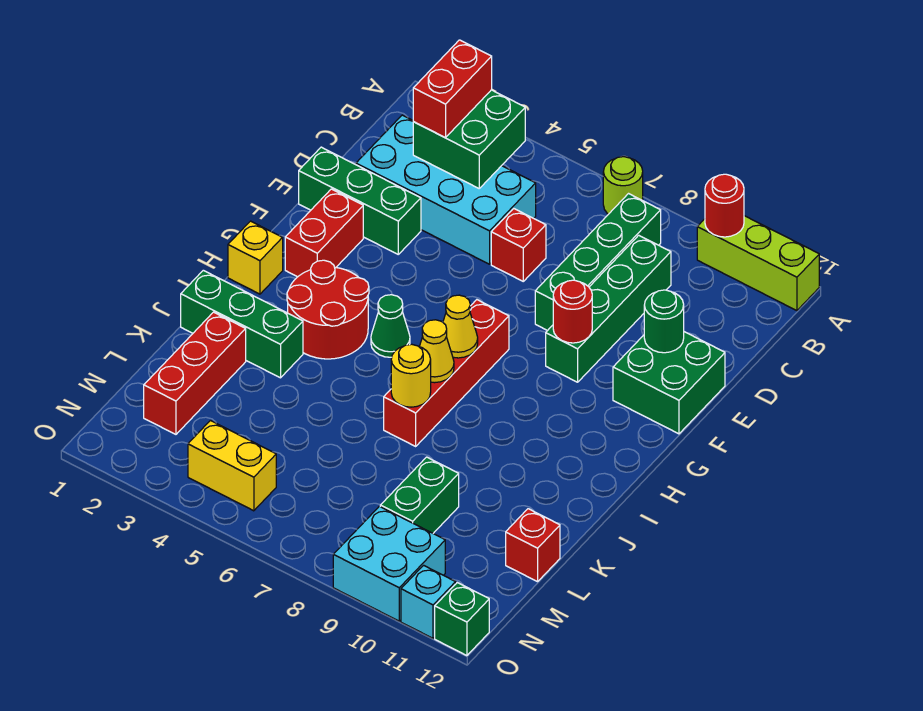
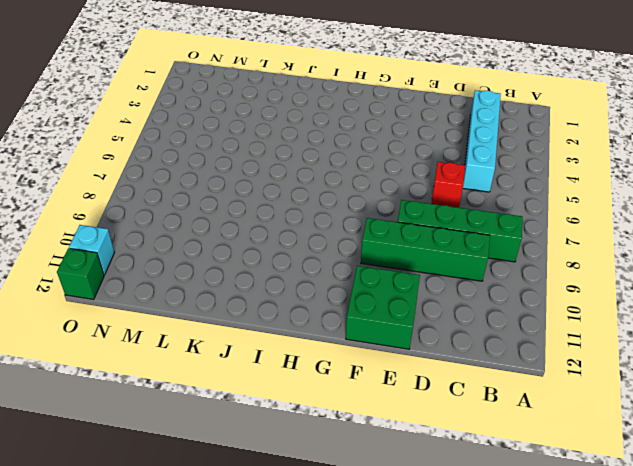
cyan brick C2:C5 level 1 -> cyan brick C2:D5 level 1
none -> lime round brick A7 level 1
none -> lime brick A10:A12 level 1
none -> green brick E1:E3 level 1

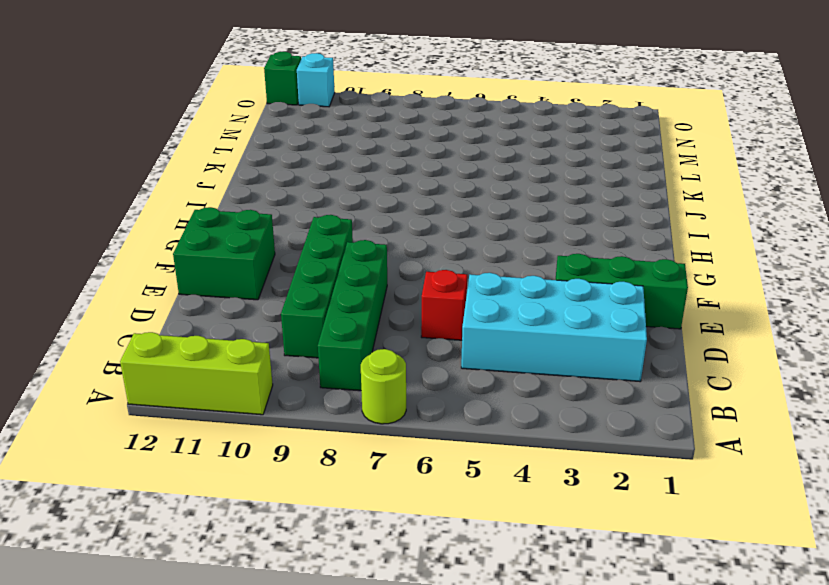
none -> red brick F2:G2 level 1
none -> red brick G7:J7 level 1
none -> yellow brick H1 level 1

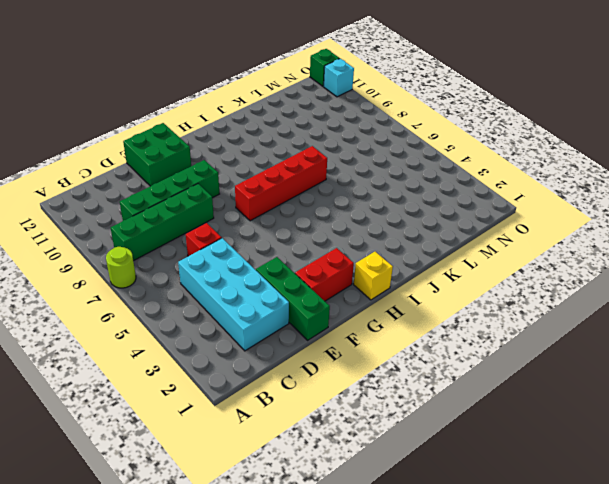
none -> lime brick A10:A12 level 1
none -> red round brick H3:I4 level 1
none -> green cone H5 level 1

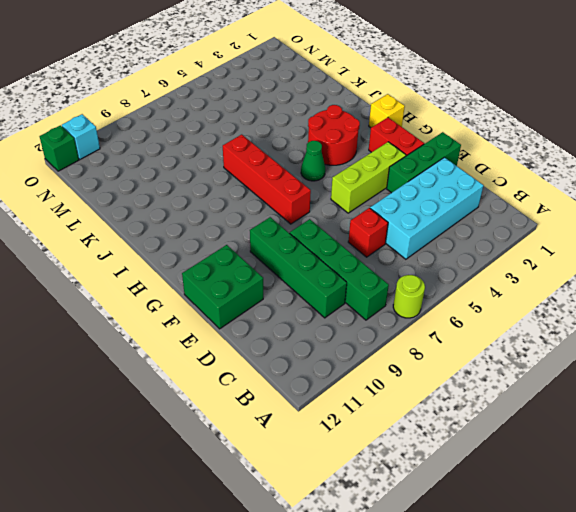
lime brick F3:F5 level 1 -> lime brick A10:A12 level 1
none -> green brick J1:J3 level 1
none -> red brick K2:M2 level 1
none -> green brick L9:M9 level 1

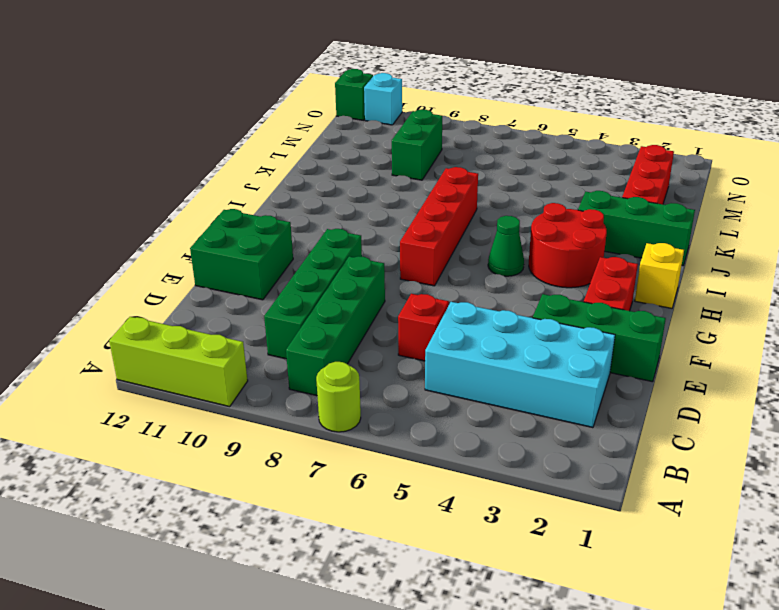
none -> red brick L12 level 1
none -> yellow brick N4:N5 level 1
none -> cyan brick N9:O10 level 1

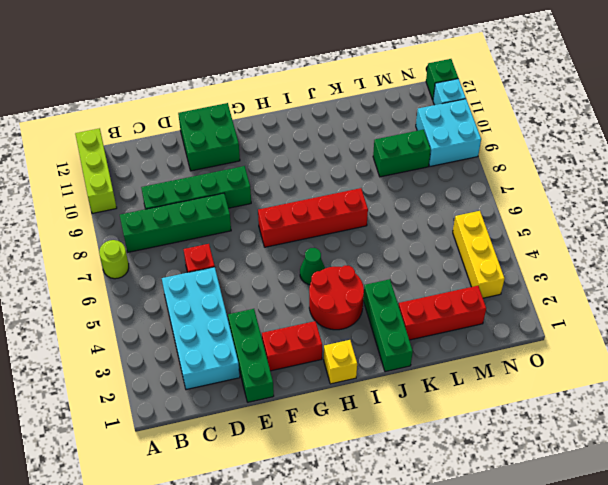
yellow brick N3:N5 level 1 -> yellow brick N4:N5 level 1
none -> red brick L12 level 1
none -> red round brick A10 level 2
none -> green brick B3:C4 level 2

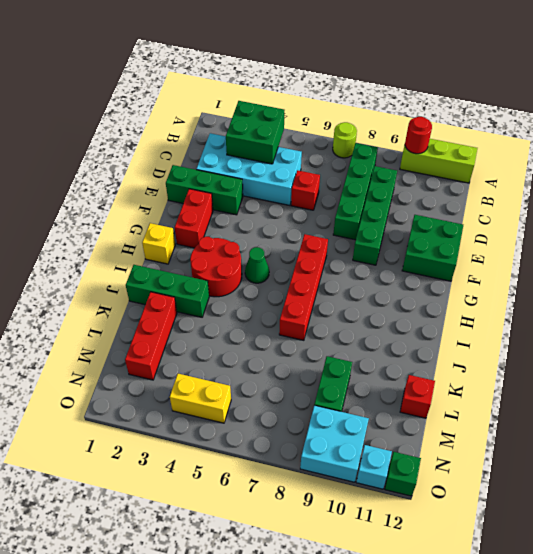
none -> green round brick E11 level 2
none -> red round brick F9 level 2
none -> yellow cone H7 level 2

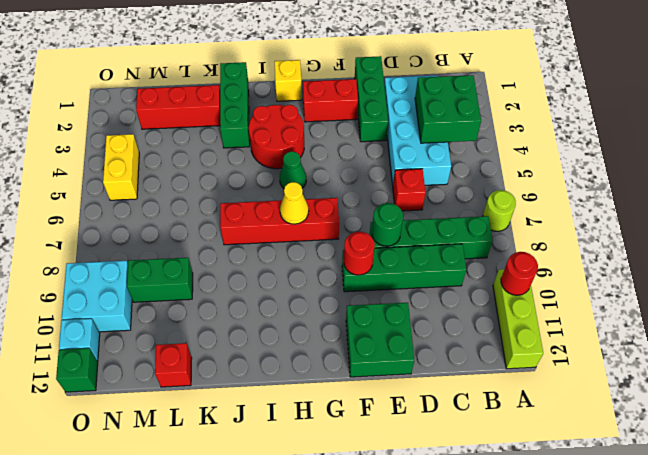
green round brick E8 level 2 -> green round brick E11 level 2
none -> yellow cone I7 level 2
none -> yellow round brick J7 level 2
none -> red brick B3:C3 level 3

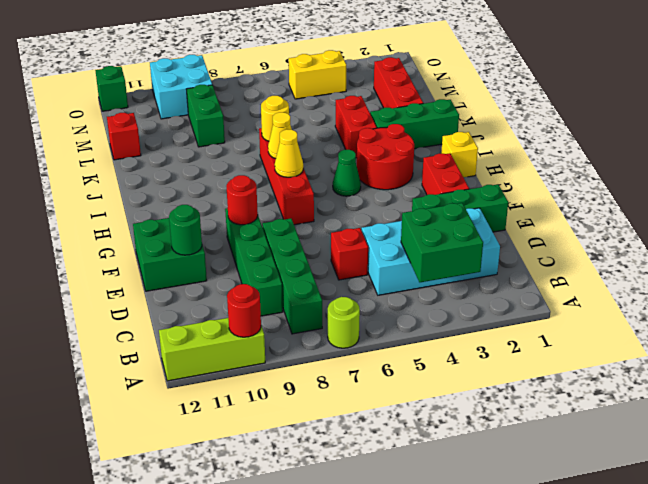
red brick J4:K4 level 1 -> red brick B3:C3 level 3
none -> cyan brick O11 level 1

